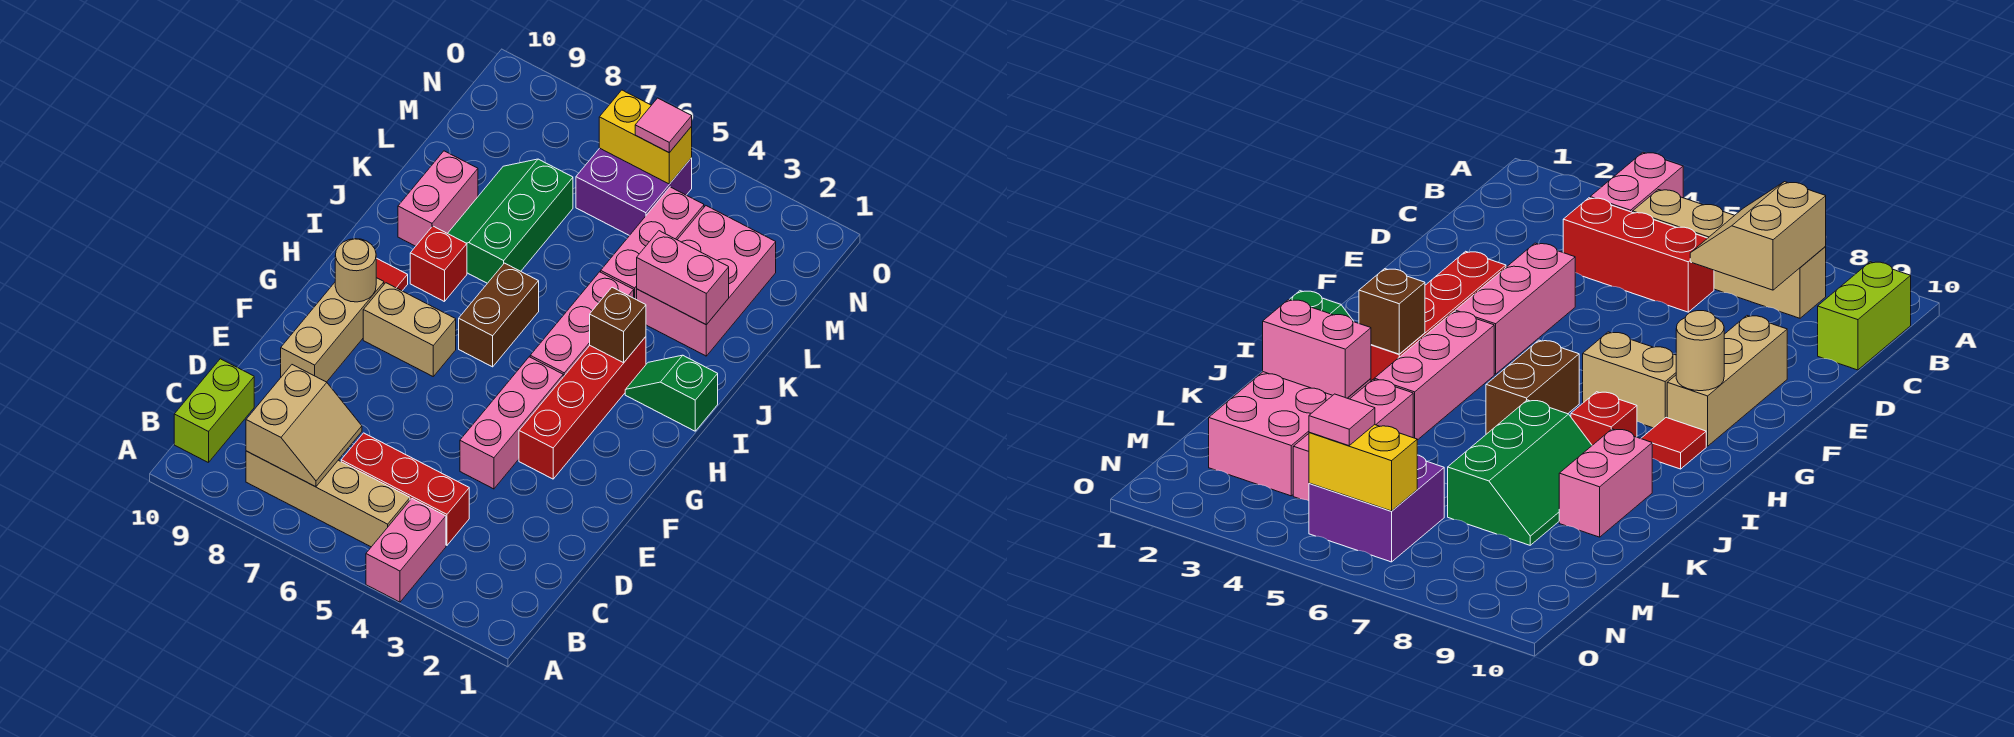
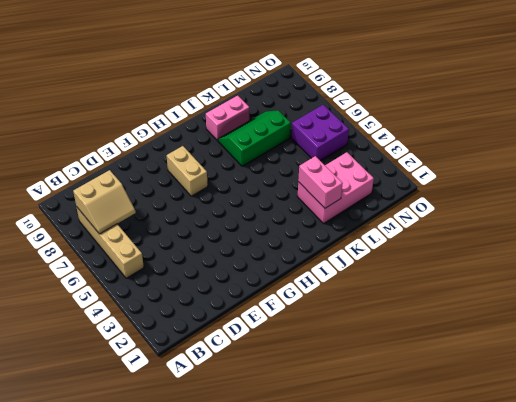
none -> pink brick A4:B4 level 1
none -> lime brick B10:C10 level 1
none -> red brick C4:C6 level 1

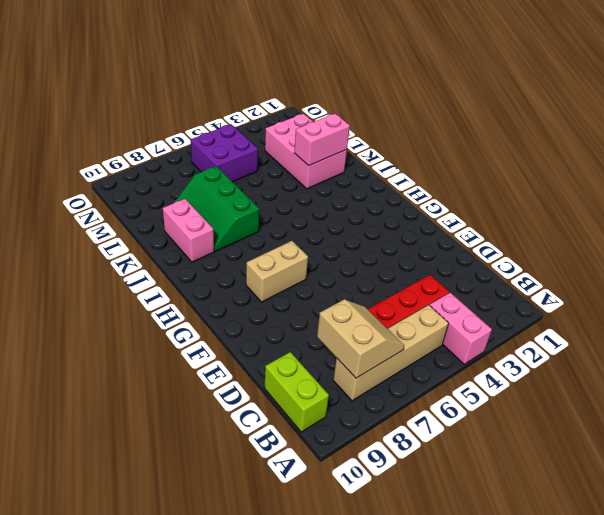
none -> pink brick E4:G4 level 1
none -> tan brick E9:G9 level 1
none -> red brick F3:I3 level 1

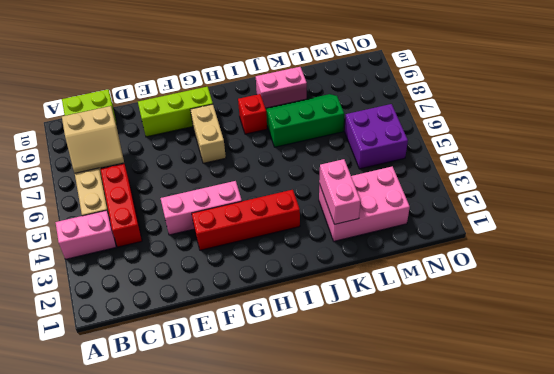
lime brick E9:G9 level 1 -> tan brick E9:G9 level 1
none -> pink brick H4:J4 level 1
none -> brown brick H6:I6 level 1
none -> red tile H9 level 1

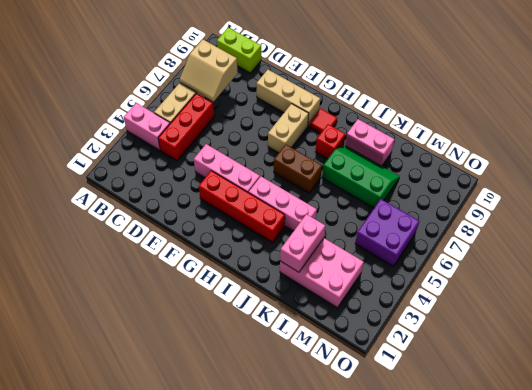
none -> green slope I1:I2 level 1 top 1
none -> pink brick K4:M4 level 1
none -> tan round brick G9 level 2

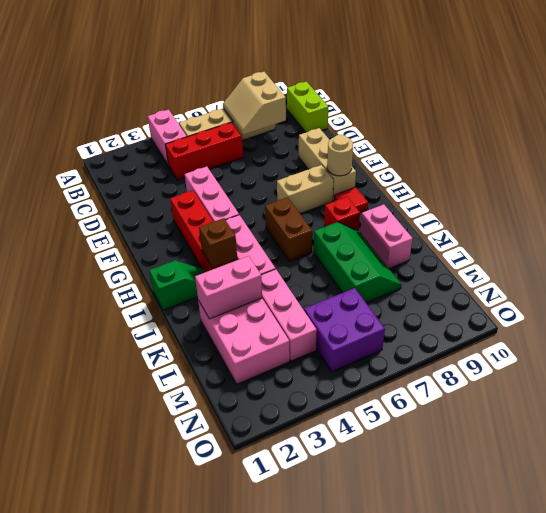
none -> yellow brick N5:N6 level 2
none -> pink tile N5 level 3

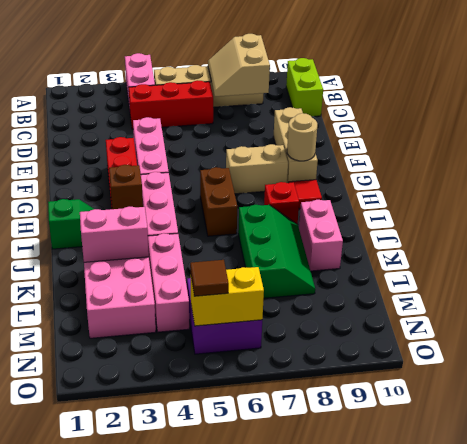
brown tile N5 level 3 -> pink tile N5 level 3

